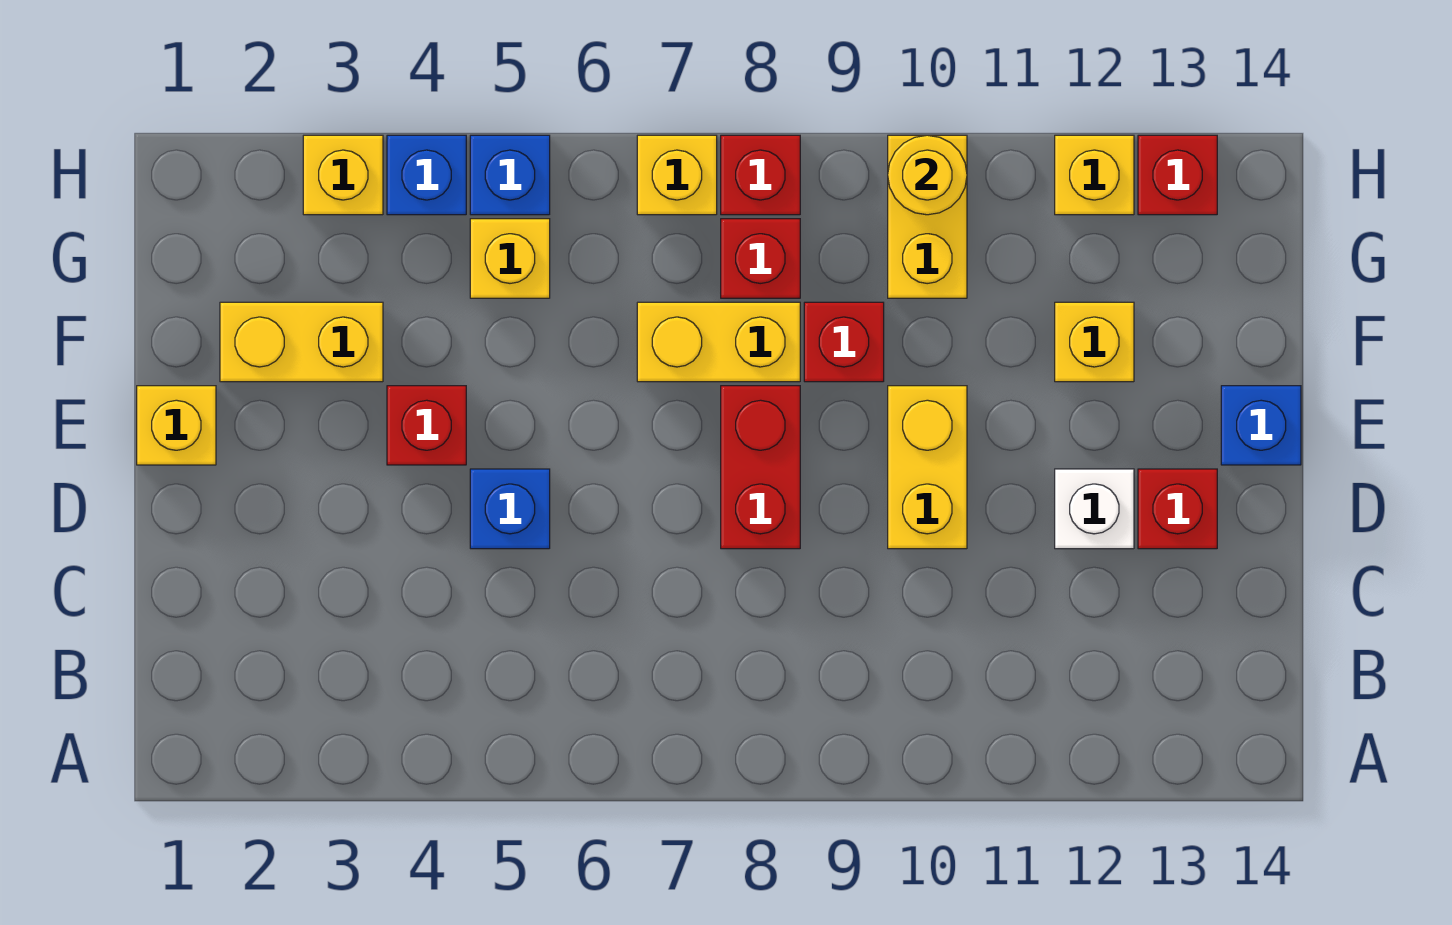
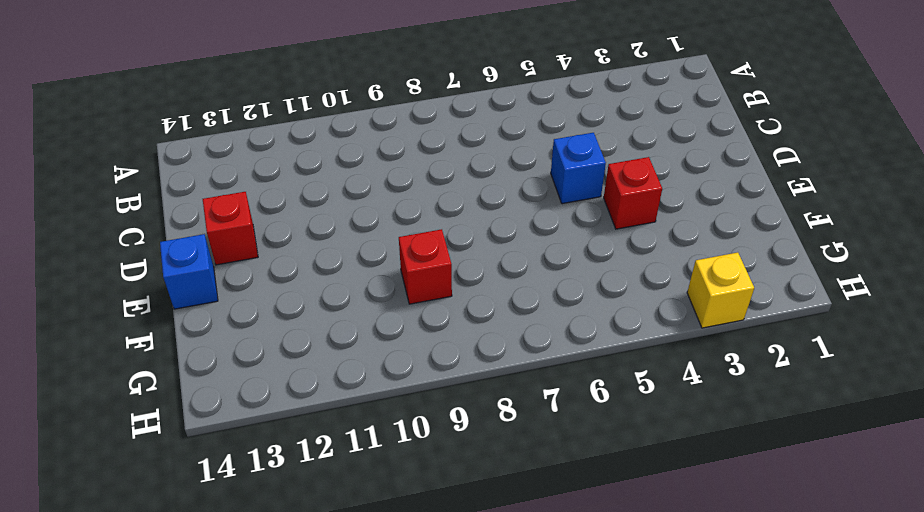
none -> red brick D8:E8 level 1
none -> yellow brick D10:E10 level 1
none -> white brick D12 level 1

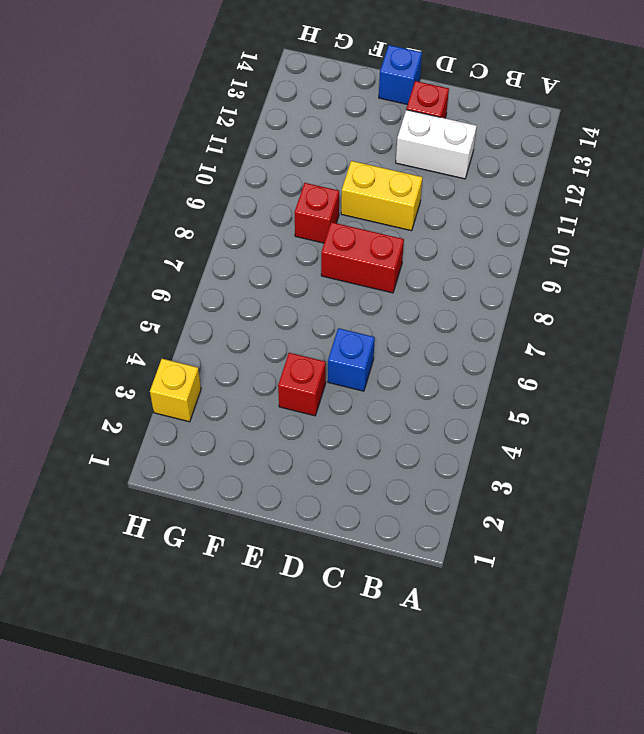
white brick C12:D12 level 1 -> white brick D12 level 1
none -> yellow brick E1 level 1
none -> yellow brick F2:F3 level 1
none -> yellow brick F7:F8 level 1

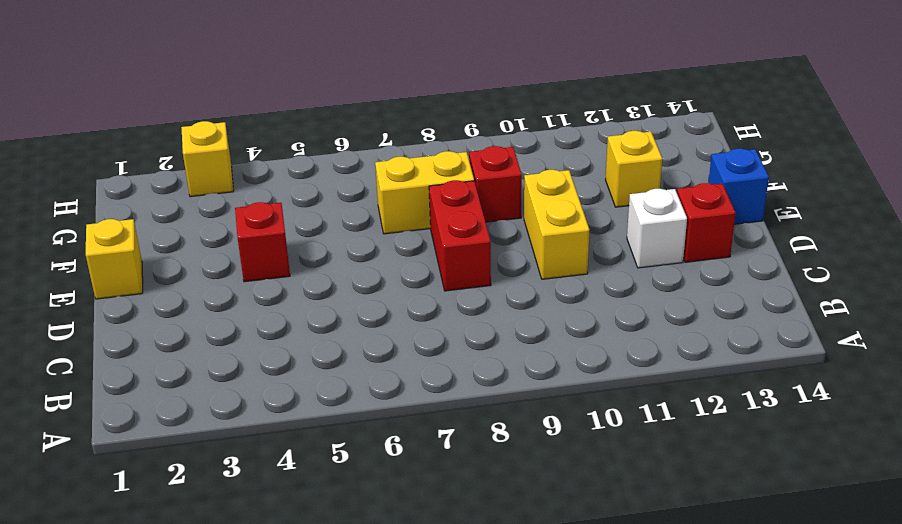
none -> blue brick D5 level 1
none -> yellow brick F2:F3 level 1
none -> yellow brick G5 level 1

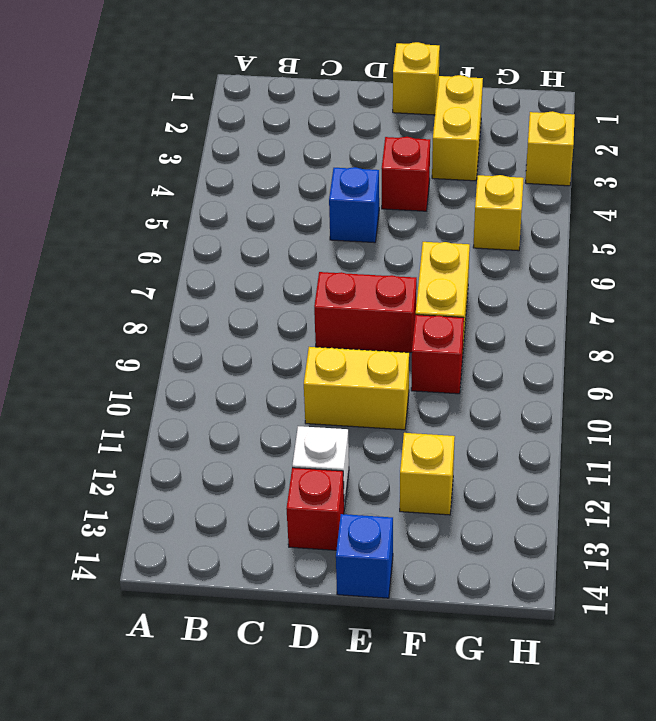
none -> red brick G8 level 1
none -> yellow brick G10:H10 level 1
none -> blue brick H4 level 1

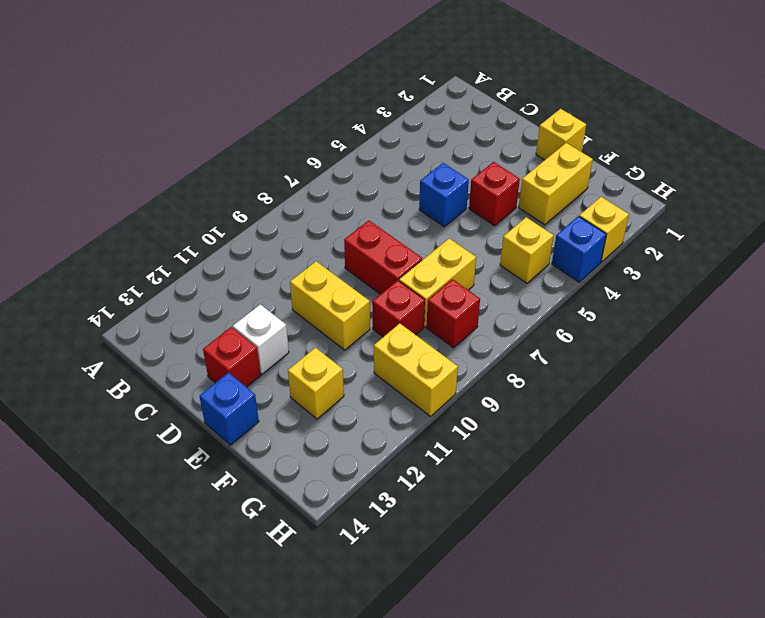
none -> blue brick H5 level 1
none -> yellow brick H7 level 1
none -> red brick H8 level 1

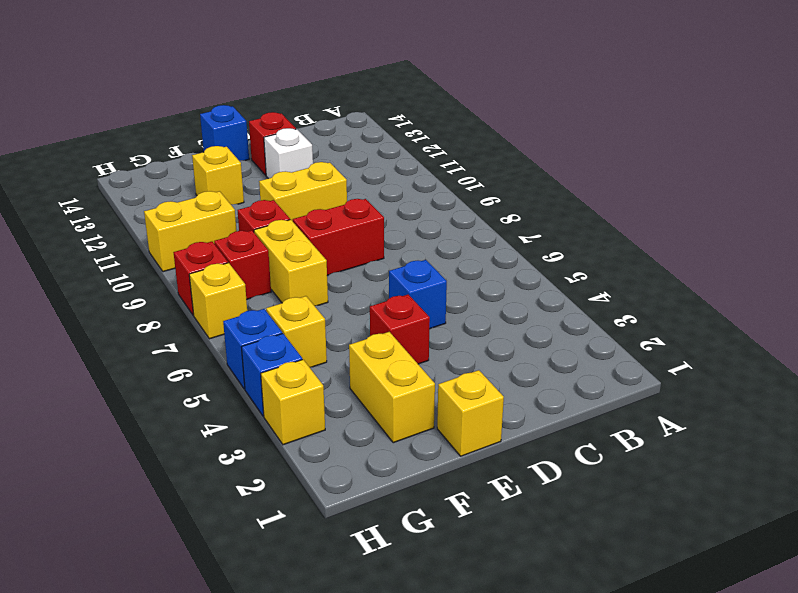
none -> yellow brick H12 level 1
none -> red brick H13 level 1
none -> yellow round brick H10 level 2

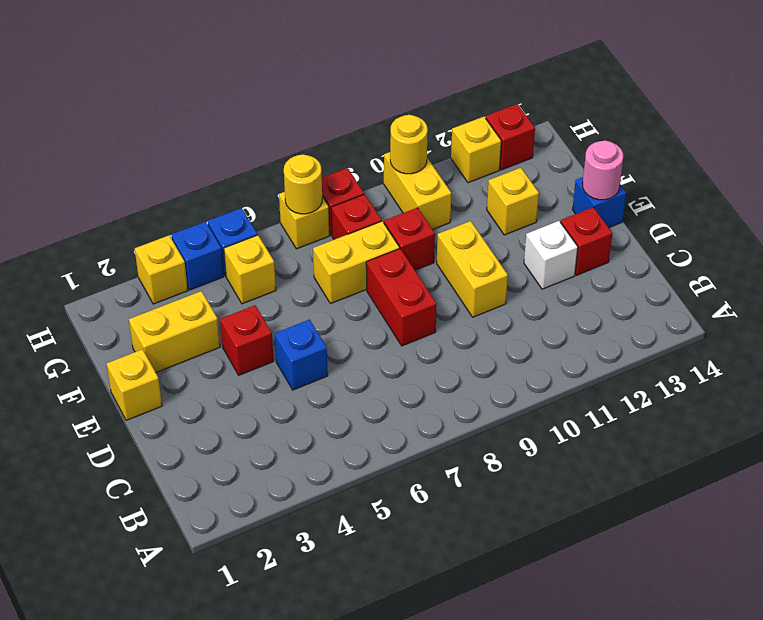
pink round brick E14 level 2 -> none
yellow round brick H7 level 2 -> none

